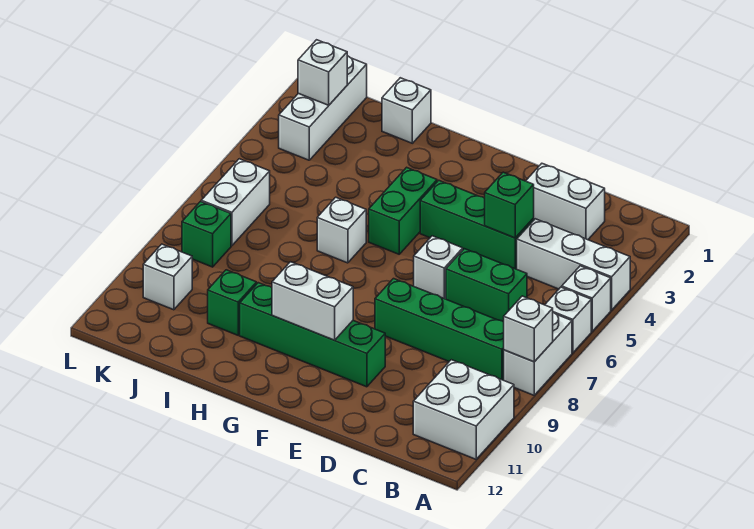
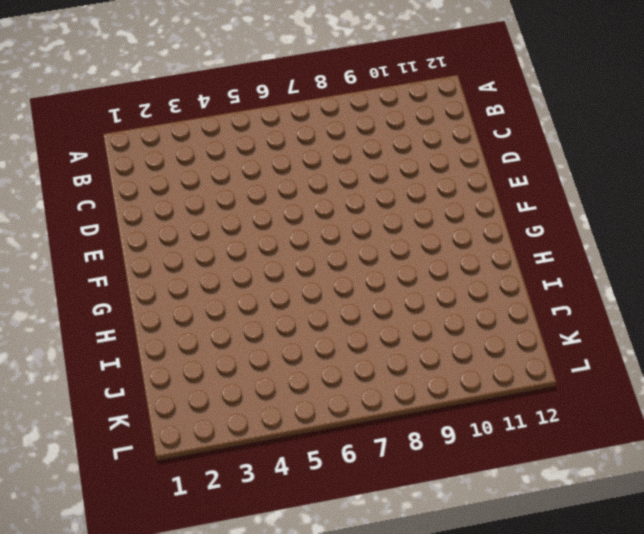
none -> white brick A4:C4 level 1
none -> white brick A5 level 1
none -> white brick A6 level 1

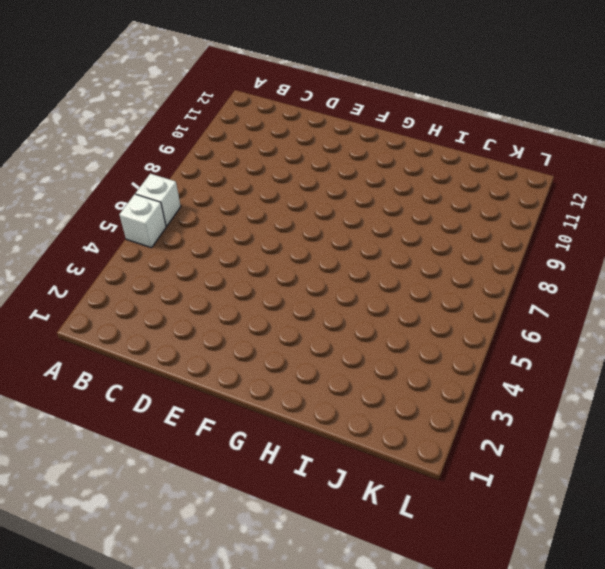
none -> white brick A4:C4 level 1
none -> white brick A7:A8 level 1
none -> white brick A10:B11 level 1

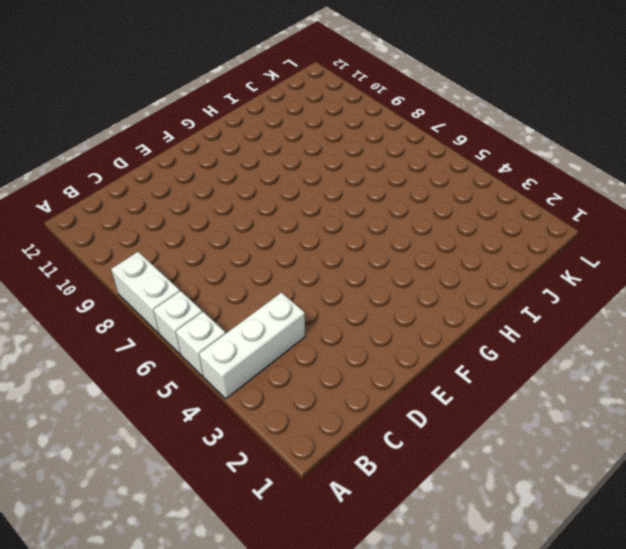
none -> white brick A10:B11 level 1
none -> green brick B8:E8 level 1
none -> white brick C2:D2 level 1

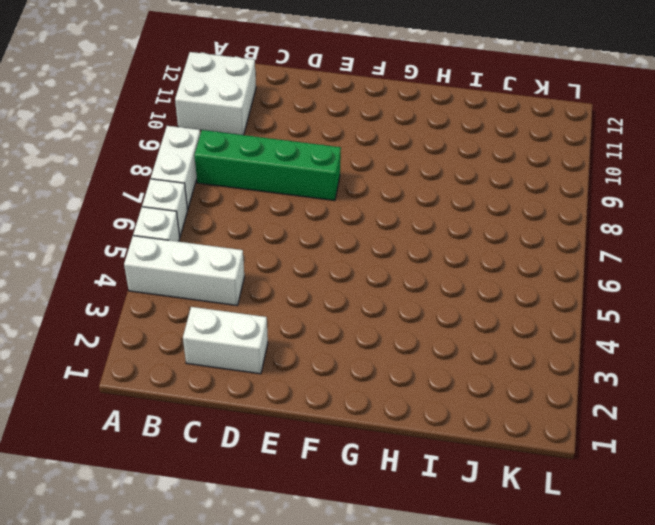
none -> green brick C6:D6 level 1
none -> green brick D4:F4 level 1
none -> white brick E6 level 1

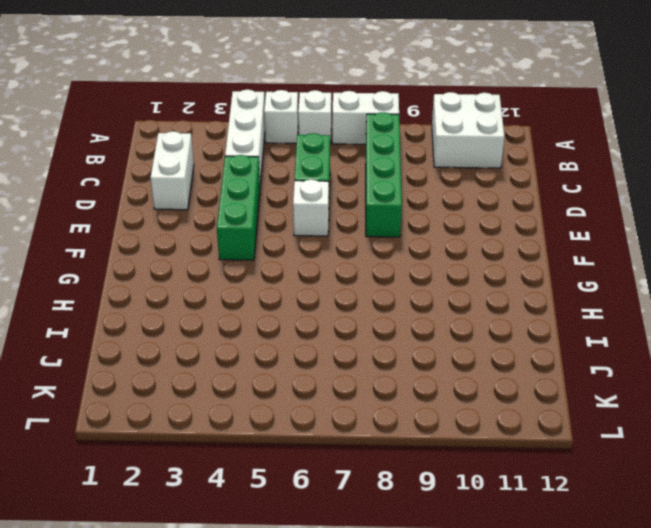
none -> green brick E10:H10 level 1
none -> green brick G4:G5 level 1
none -> white brick H6 level 1

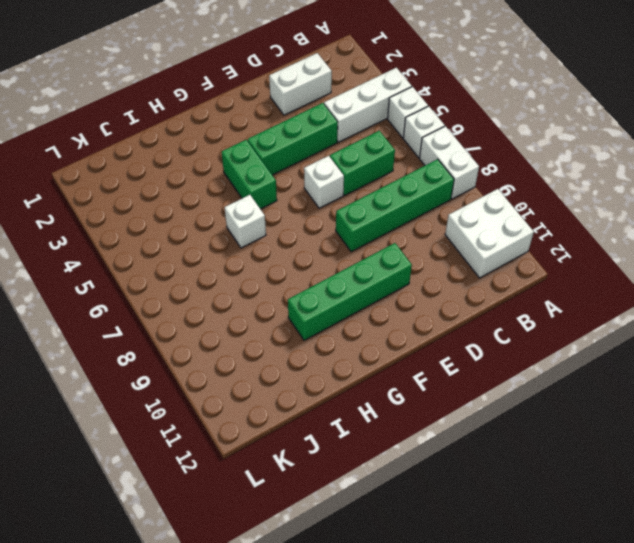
none -> white brick I1 level 1
none -> green brick I10 level 1
none -> white brick K1:K3 level 1

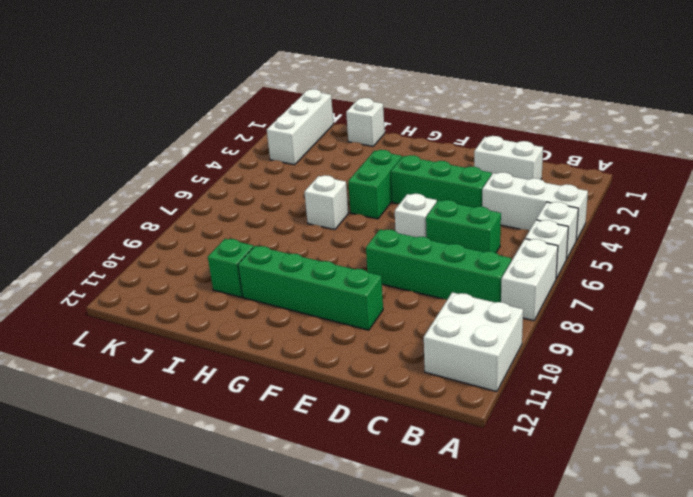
none -> white brick K6:K7 level 1
none -> green brick K8 level 1
none -> white brick K10 level 1

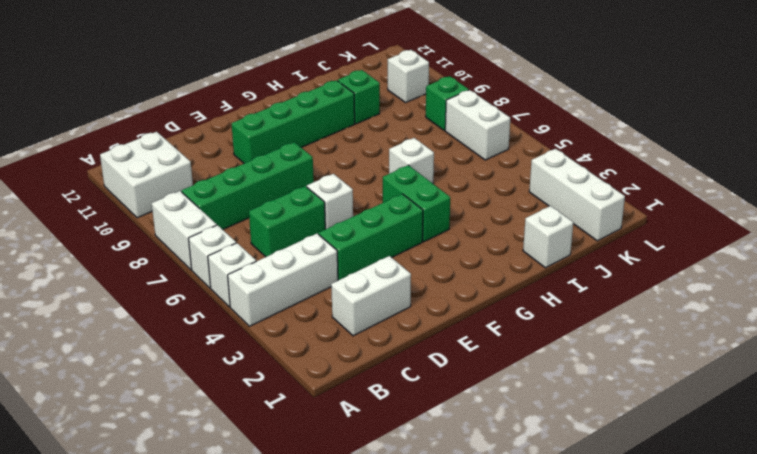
none -> white brick A8 level 2
none -> green brick D4 level 2
none -> white brick F10:G10 level 2

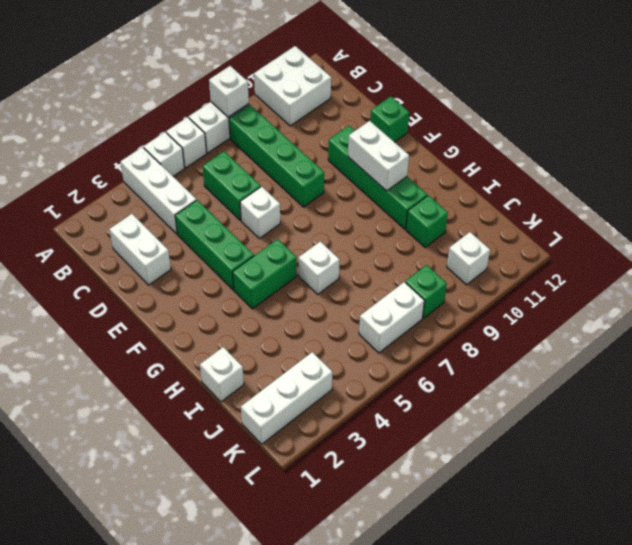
green brick E12 level 1 -> green brick D4 level 2
none -> white brick K2 level 2

